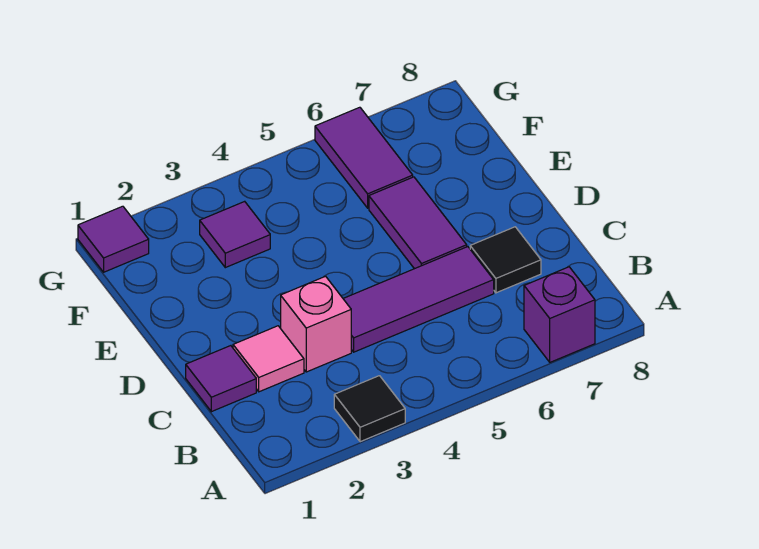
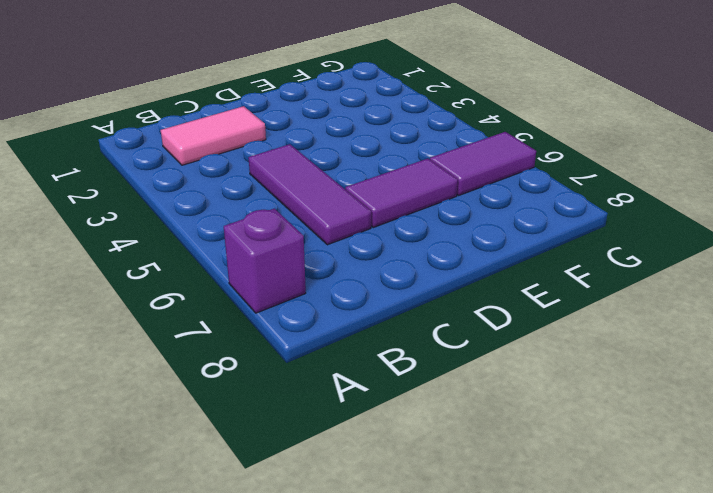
pink tile B2:C2 level 1 -> pink tile C2 level 1
none -> black tile A3 level 1
none -> purple tile C1 level 1

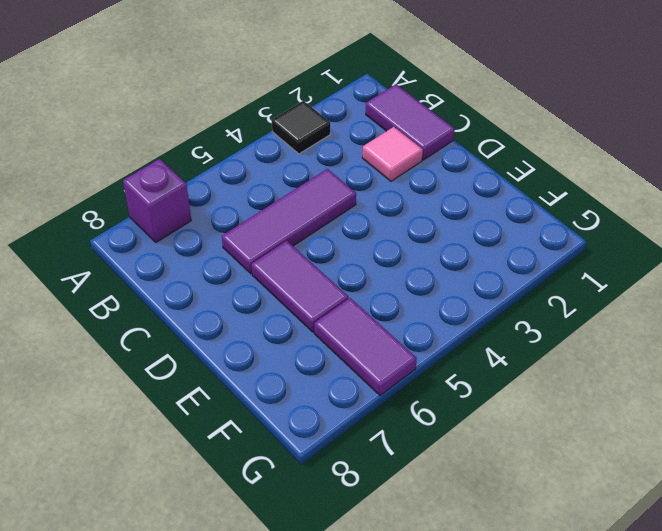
purple tile B1:C1 level 1 -> purple tile C1 level 1
none -> pink brick C3 level 1
none -> black tile C7 level 1

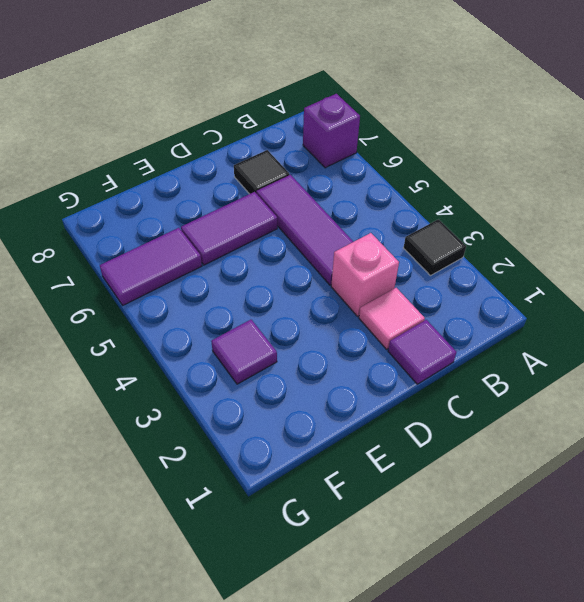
none -> purple tile G1 level 1

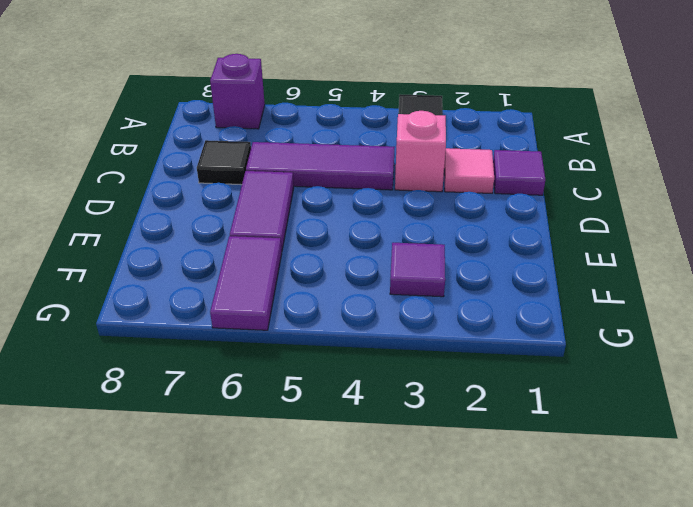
none -> purple tile G1 level 1

